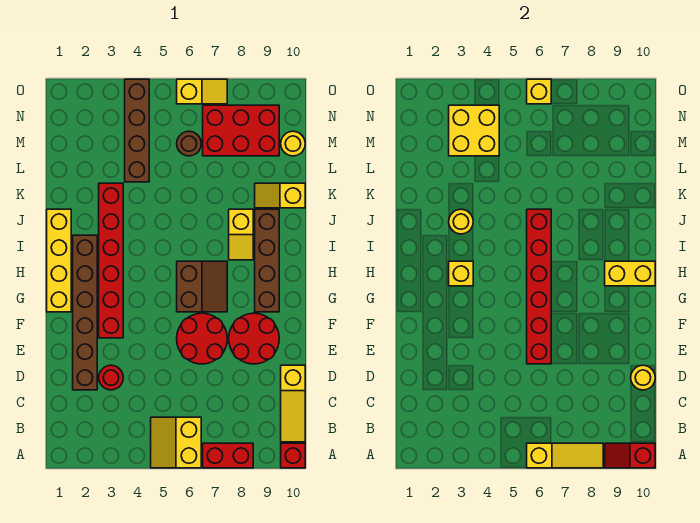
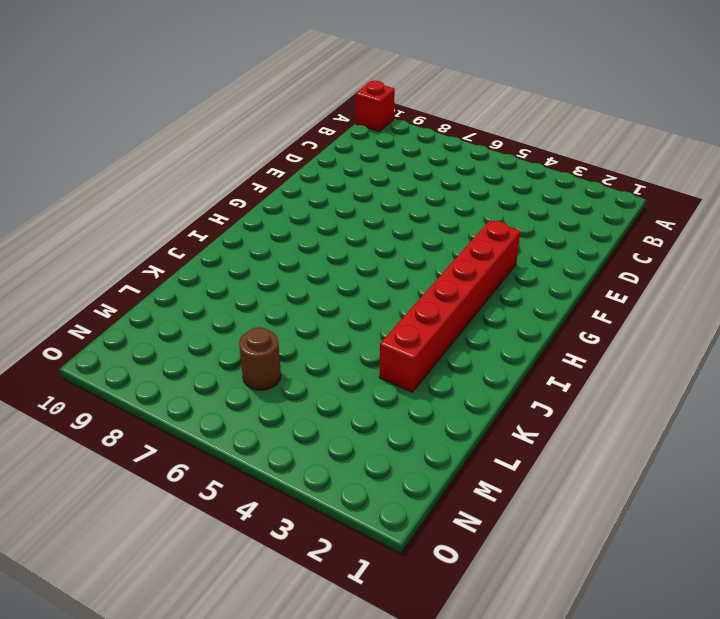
none -> yellow slope A5:B6 level 1 top 6
none -> red brick A7:A8 level 1
none -> yellow slope B10:D10 level 1 top D

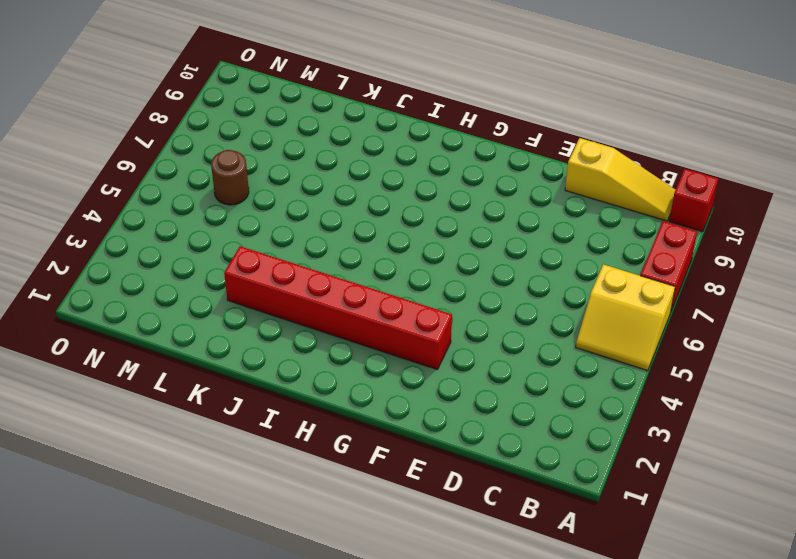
none -> brown brick D2:I2 level 1
none -> red round brick D3 level 1
none -> red round brick E6:F7 level 1

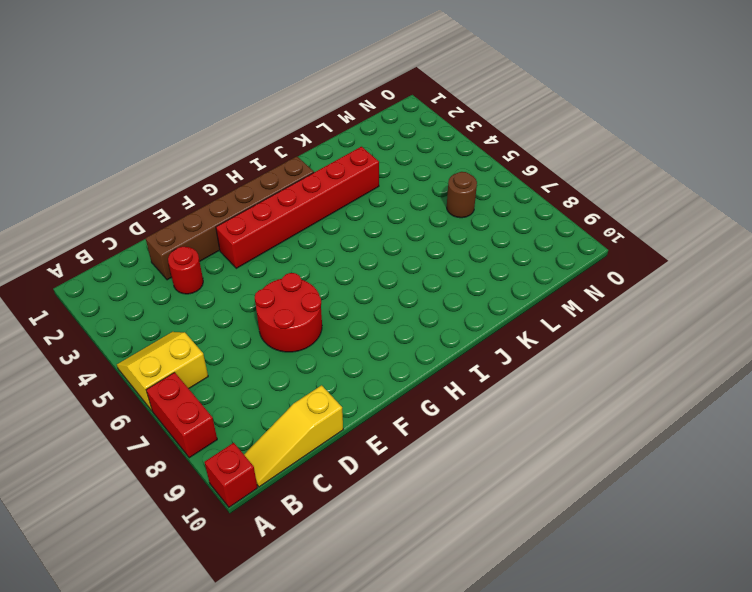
none -> red round brick E8:F9 level 1
none -> yellow brick G1:J1 level 1
none -> brown slope G6:H7 level 1 top 6

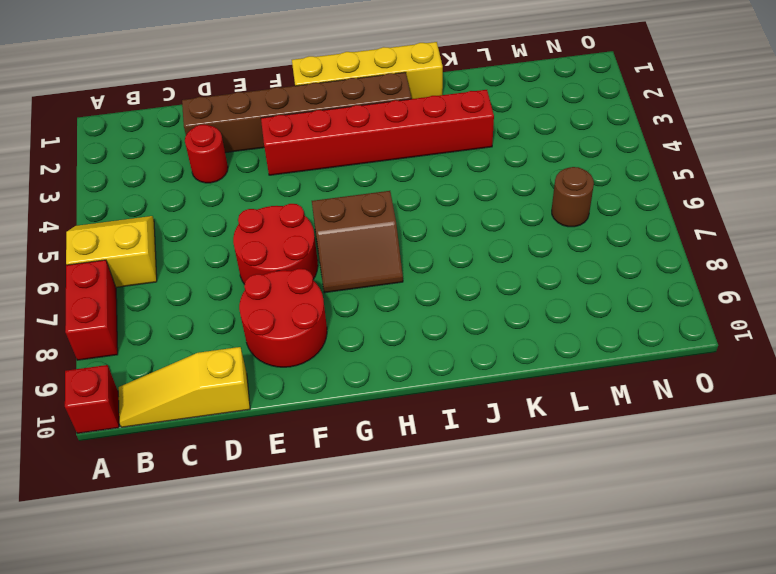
none -> brown brick G9:J9 level 1
none -> yellow slope I8:J8 level 1 top J
none -> yellow slope K9:K10 level 1 top 10

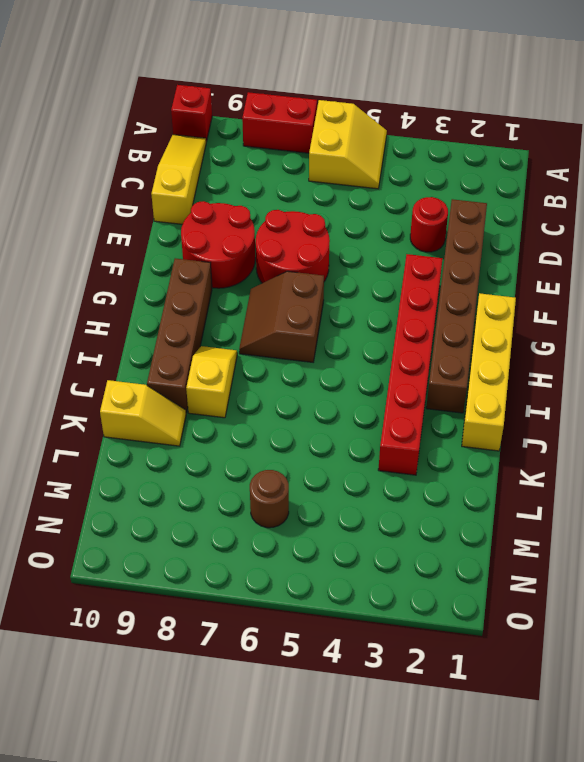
none -> brown brick L4:O4 level 1
none -> red brick M7:N9 level 1
none -> yellow round brick M10 level 1

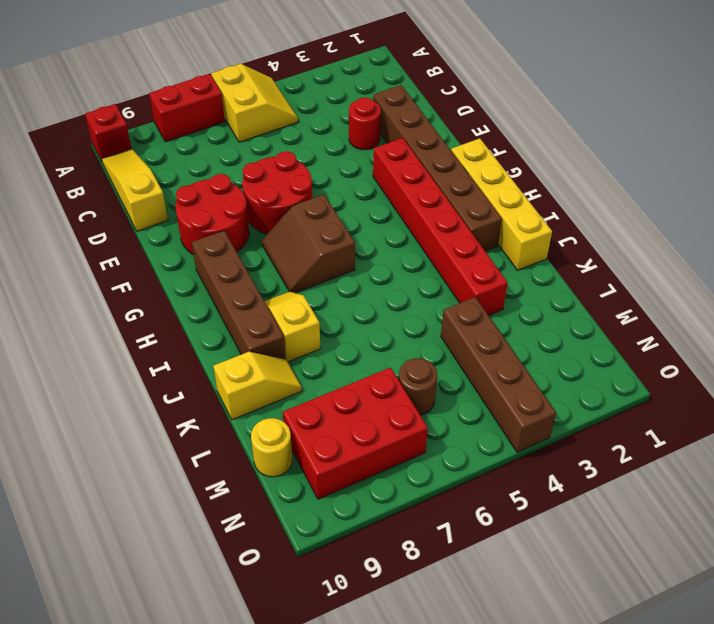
none -> yellow slope O6:O7 level 1 top 6
none -> yellow slope A6:A8 level 2 top 6
none -> red slope A9:A10 level 2 top 10

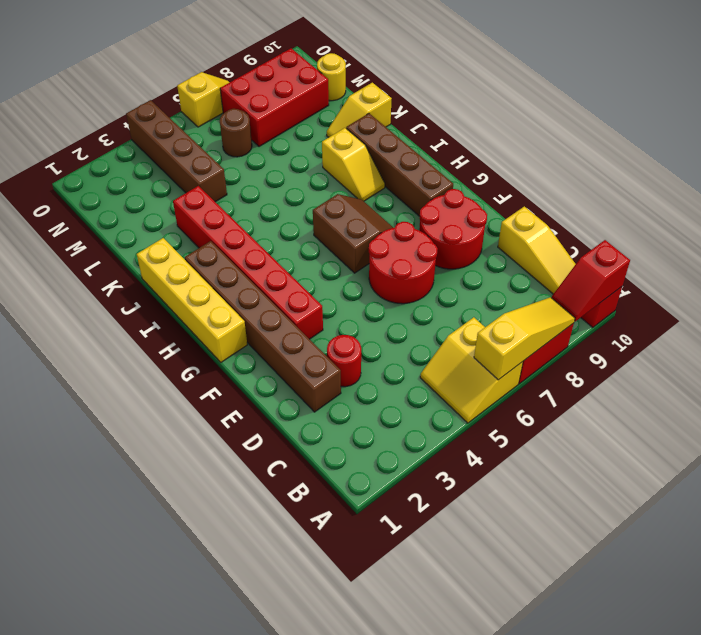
none -> yellow round brick D10 level 2
none -> red brick E6:J6 level 2
none -> yellow brick H3 level 2

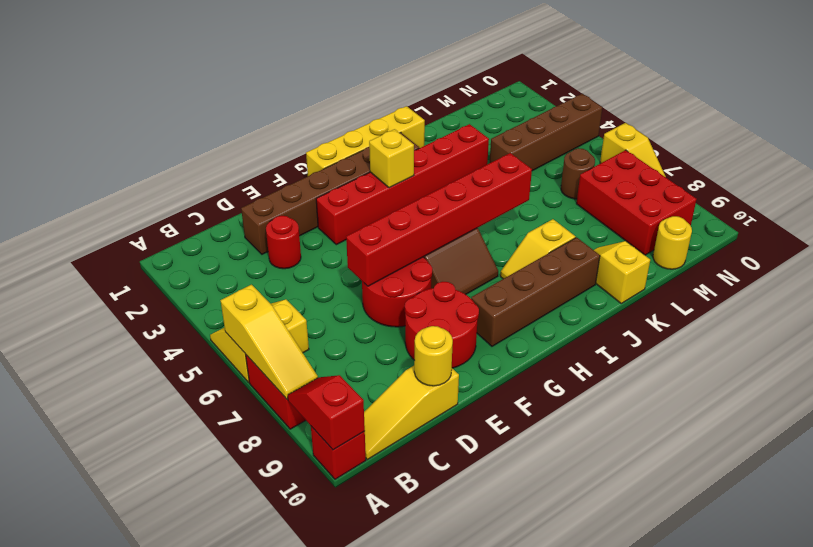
none -> yellow brick H9:H10 level 2
none -> yellow round brick J3 level 2
none -> yellow brick M3:N4 level 2

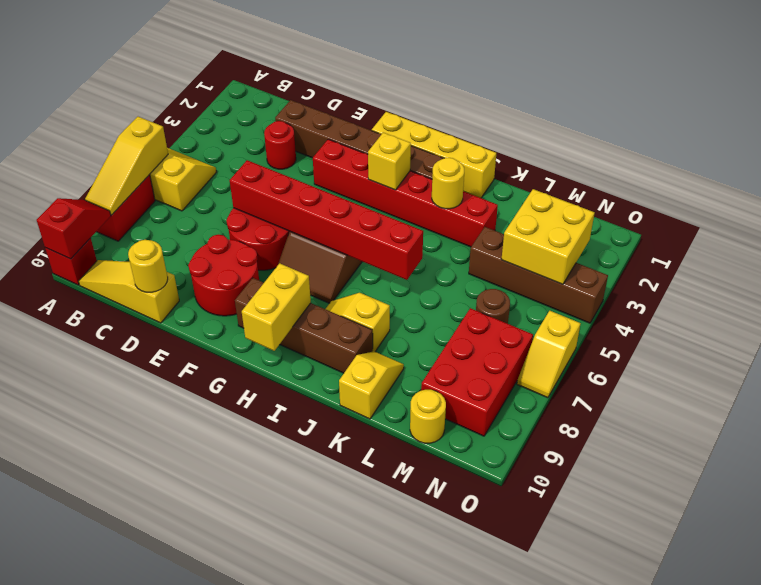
none -> yellow brick O6 level 2

